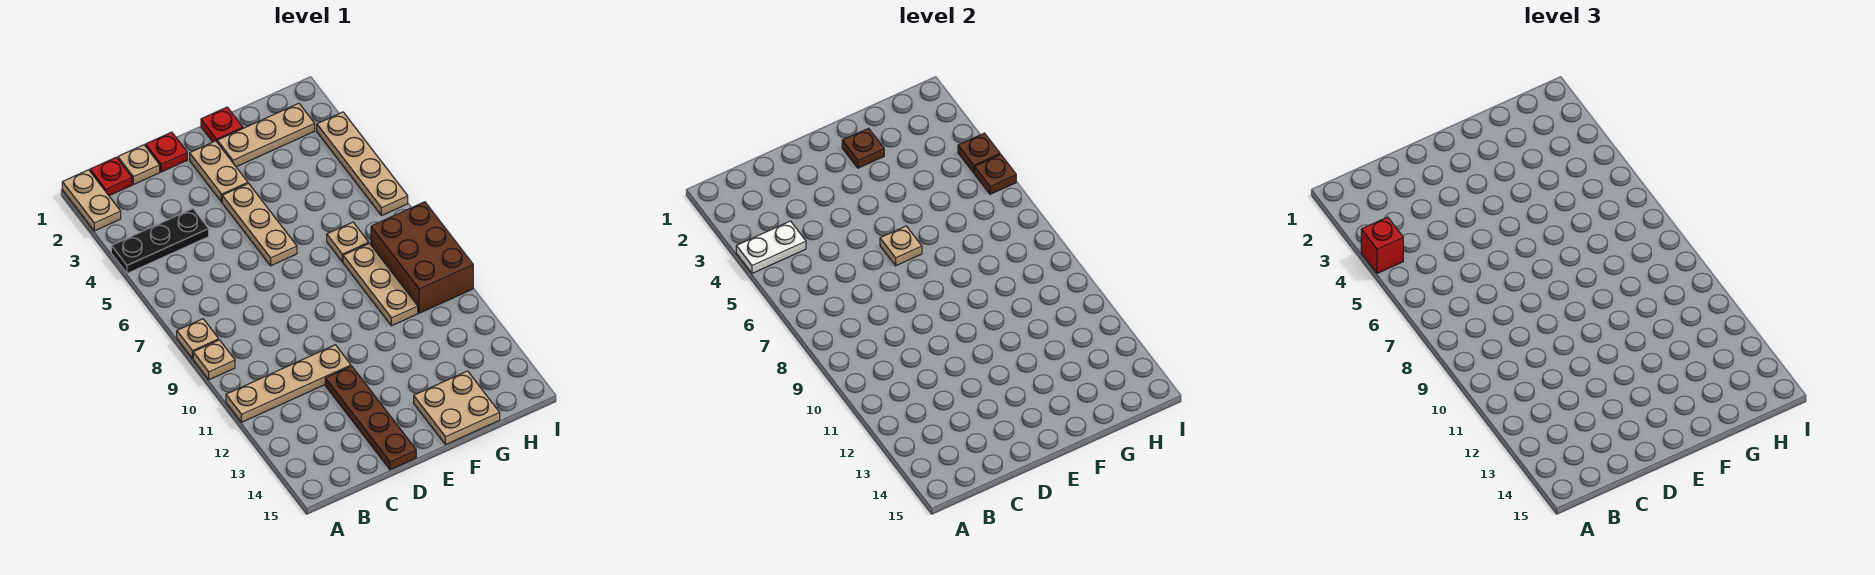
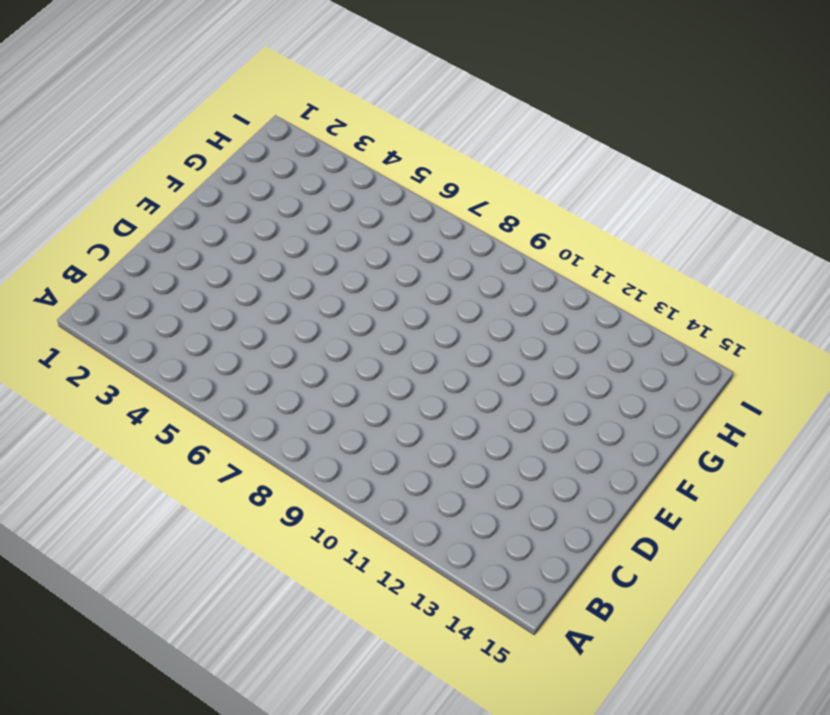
none -> tan plate A1:A2 level 1
none -> black plate A4:C4 level 1
none -> tan plate A8 level 1

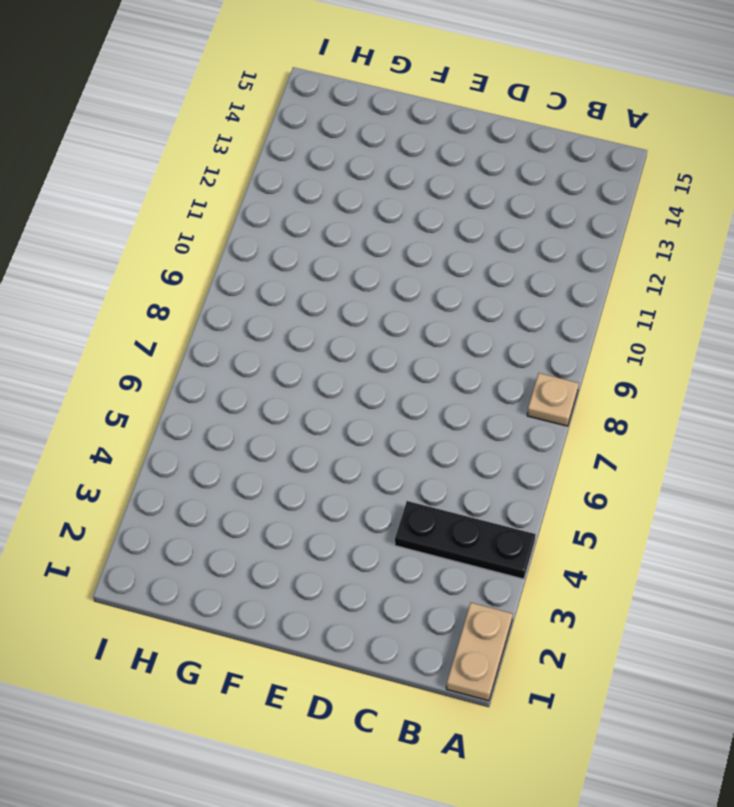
none -> tan plate A9 level 1
none -> tan plate A11:D11 level 1
none -> red plate B1 level 1

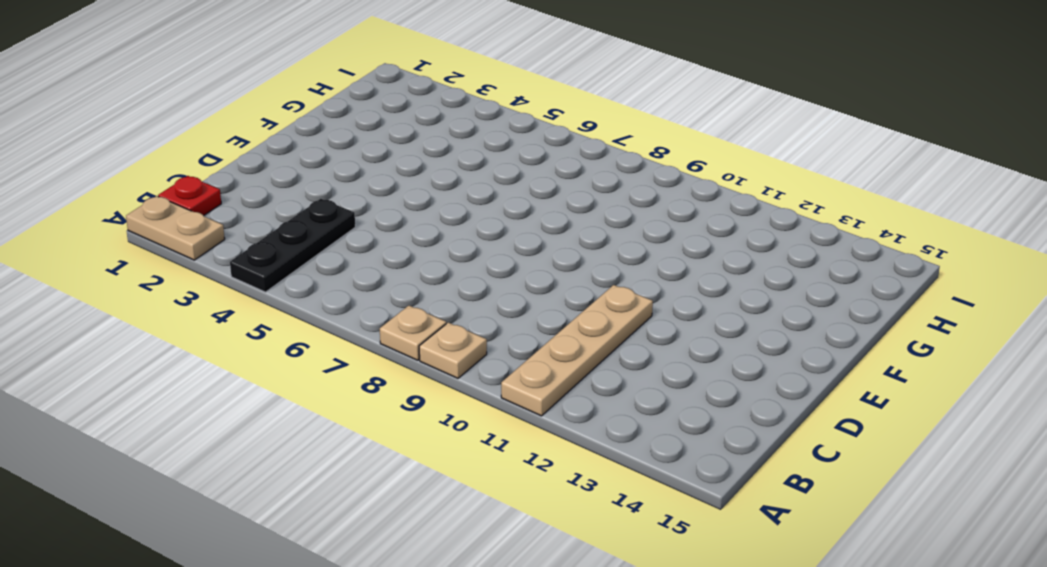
none -> tan plate C1 level 1
none -> red plate D1 level 1
none -> brown plate D12:D15 level 1

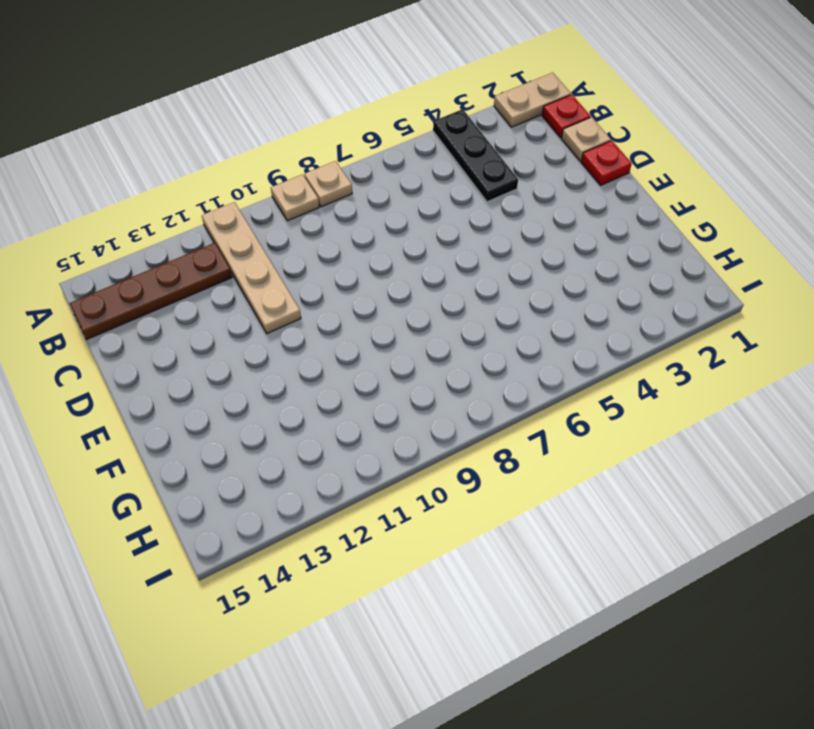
brown plate B12:B15 level 1 -> brown plate D12:D15 level 1
none -> tan plate E2:E3 level 1
none -> tan plate E4:E6 level 1
none -> red plate F1 level 1

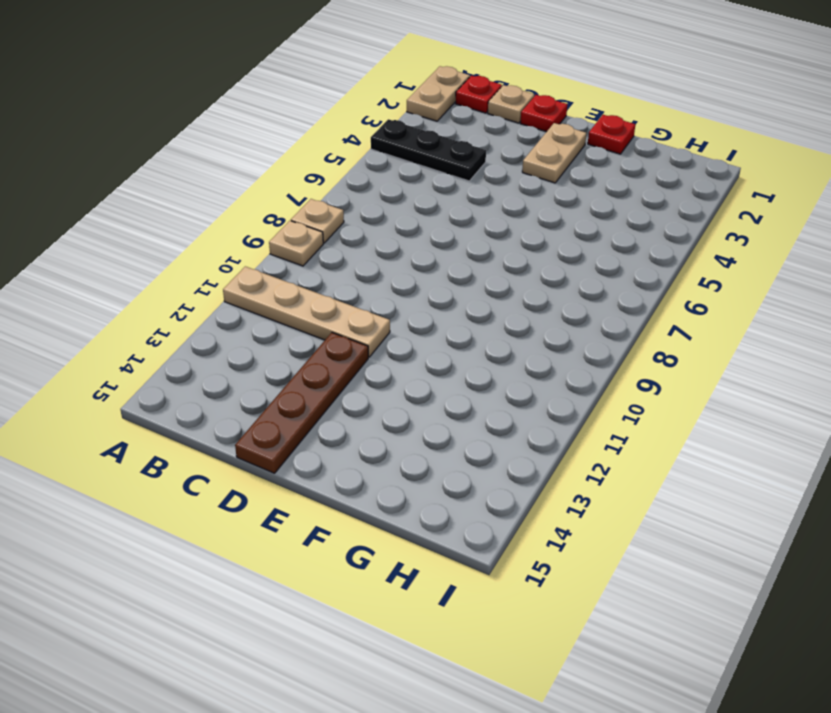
none -> tan plate E4:E6 level 1
none -> tan plate F2:H2 level 1
none -> tan plate F14:G15 level 1

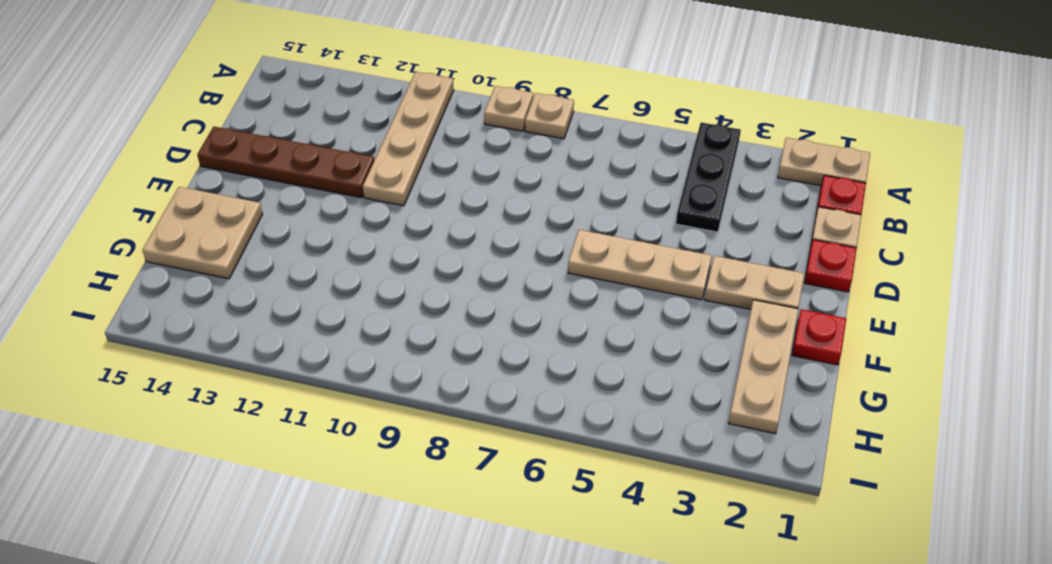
none -> tan plate G7 level 1
none -> tan plate G8:G10 level 1
none -> brown brick H8:I10 level 1

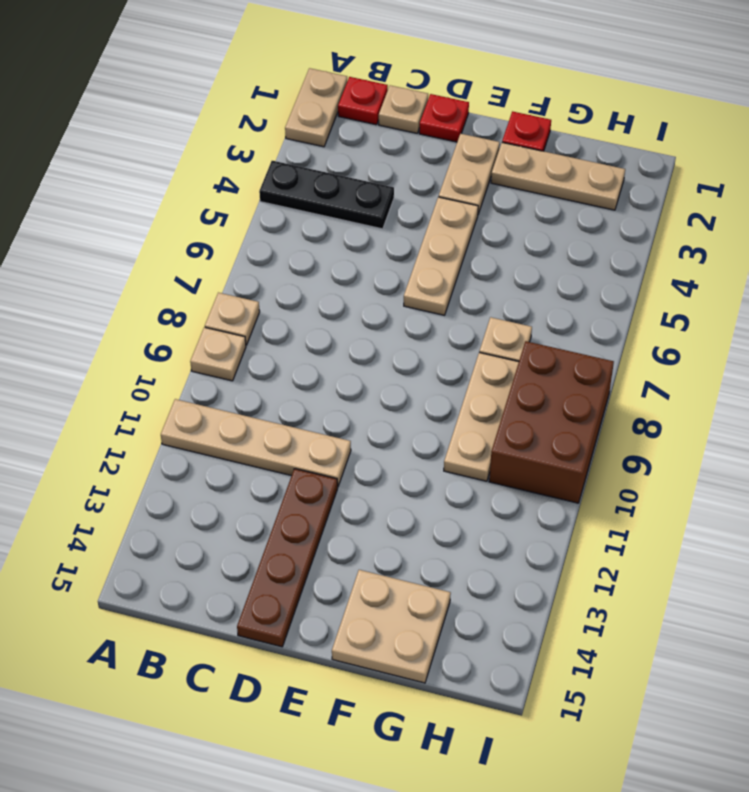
none -> tan plate I3:I6 level 1
none -> white plate A4:B4 level 2
none -> tan plate E6 level 2

